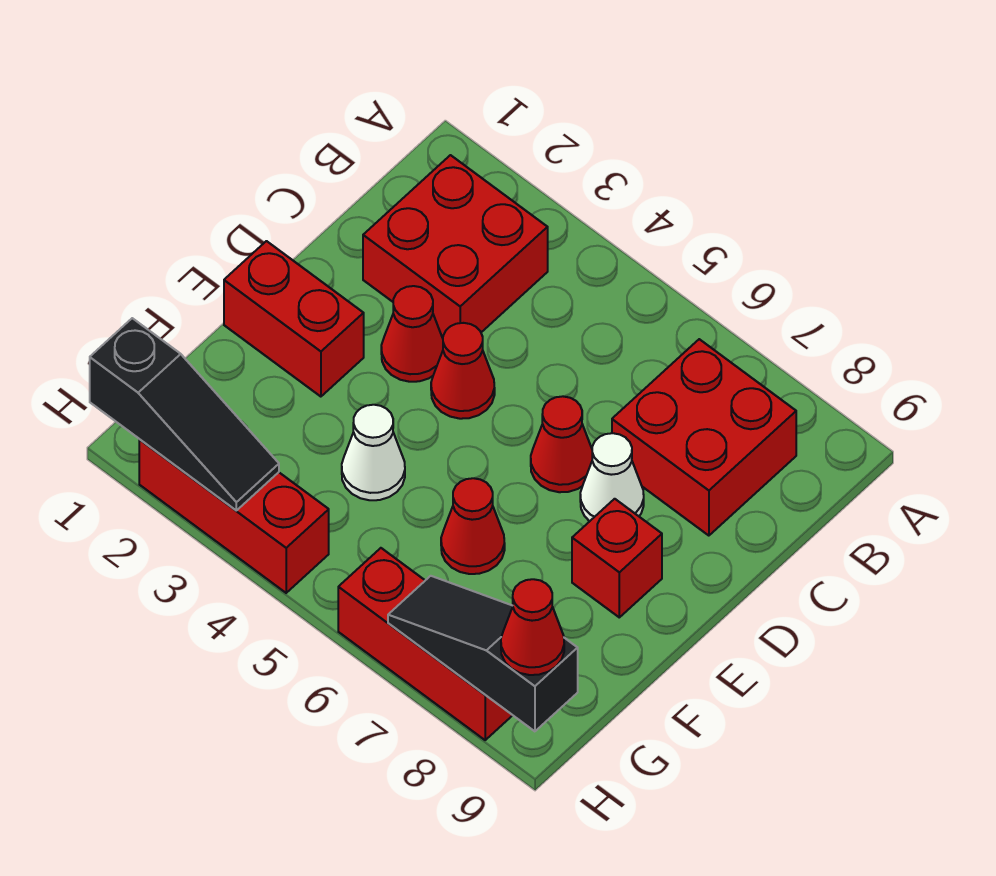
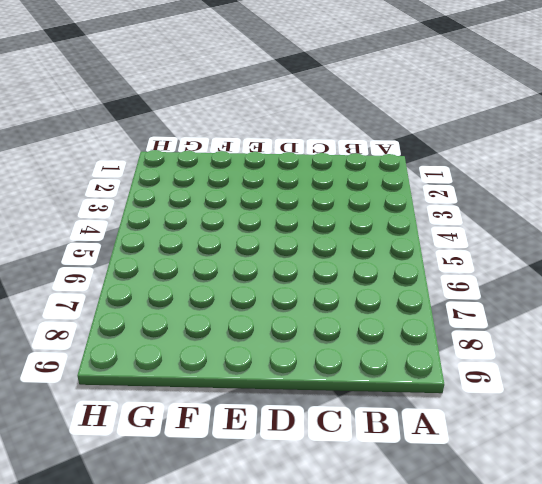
none -> red brick B2:C3 level 1
none -> red brick B7:C8 level 1
none -> red cone D3 level 1

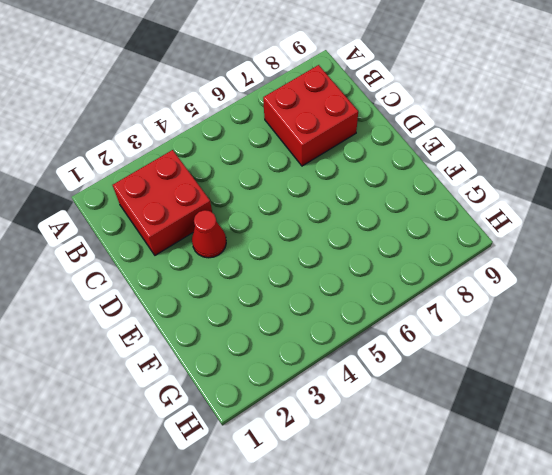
none -> red cone D4 level 1
none -> red cone D6 level 1
none -> white cone D7 level 1

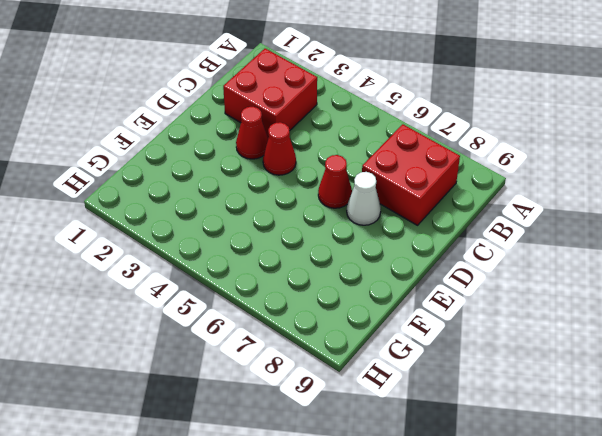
none -> red brick E1:E2 level 1
none -> red brick E8 level 1
none -> white cone F4 level 1

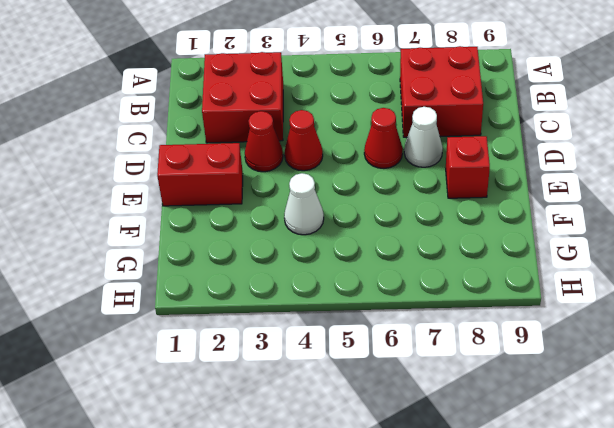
none -> red cone F6 level 1
none -> red brick H2:H4 level 1
none -> red brick H6:H8 level 1

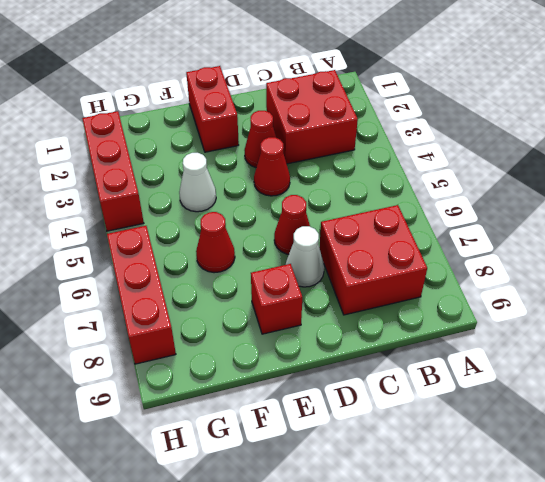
none -> black slope H1:H3 level 2 top 1
none -> black slope H7:H9 level 2 top 9
none -> red cone H9 level 3

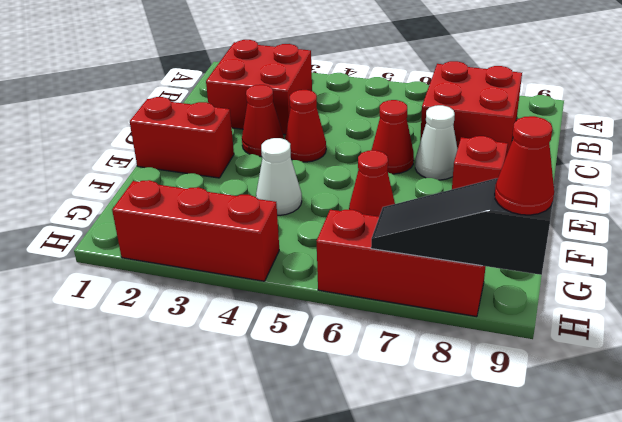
none -> black slope H1:H3 level 2 top 1

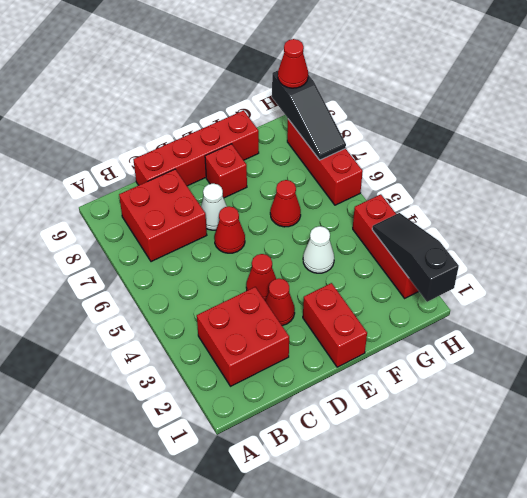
red brick C9:F9 level 1 -> none

